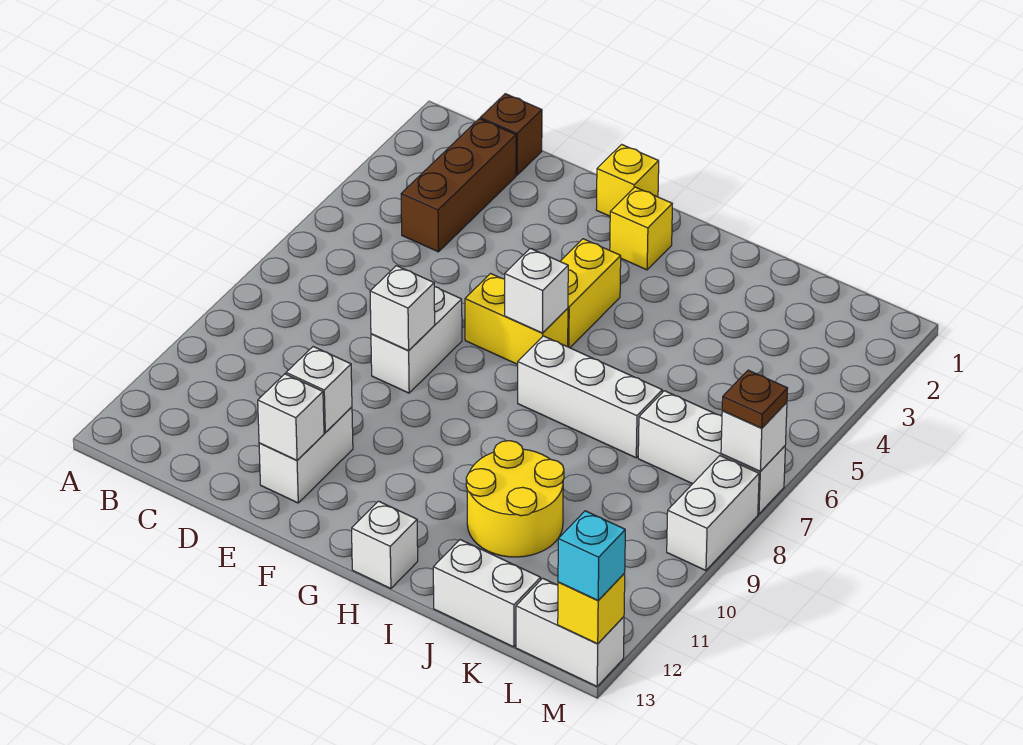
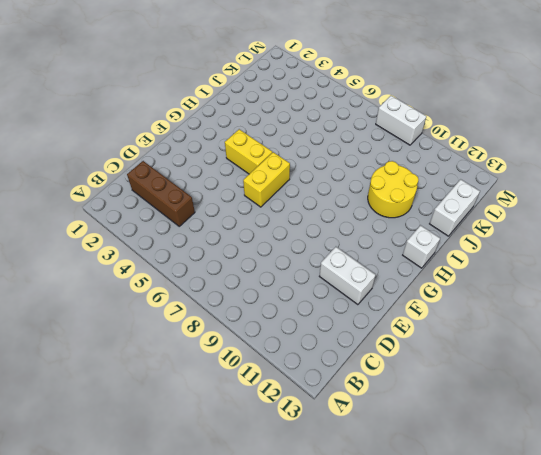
none -> brown brick C1 level 1
none -> white brick E7:E8 level 1
none -> yellow brick F1 level 1

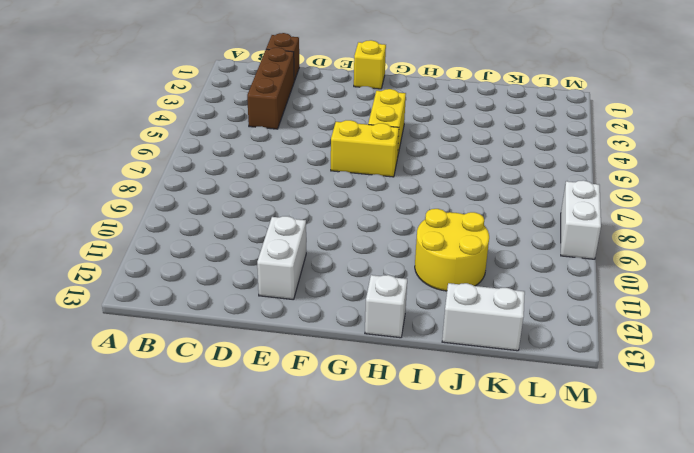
none -> white brick E7:E8 level 1
none -> yellow brick G2 level 1
none -> white brick H7:J7 level 1

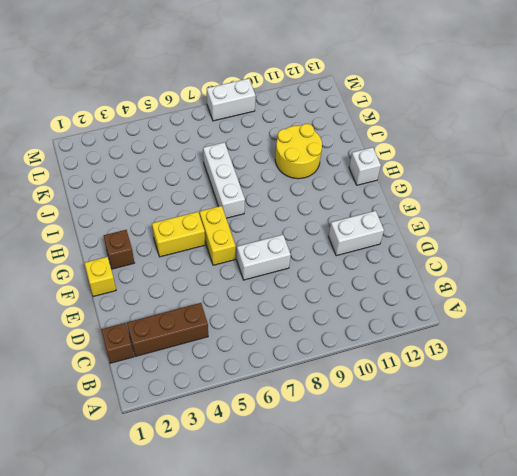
brown brick G2 level 1 -> yellow brick G2 level 1
none -> white brick J13:K13 level 1
none -> white brick K7:M7 level 1
none -> white brick L13:M13 level 1

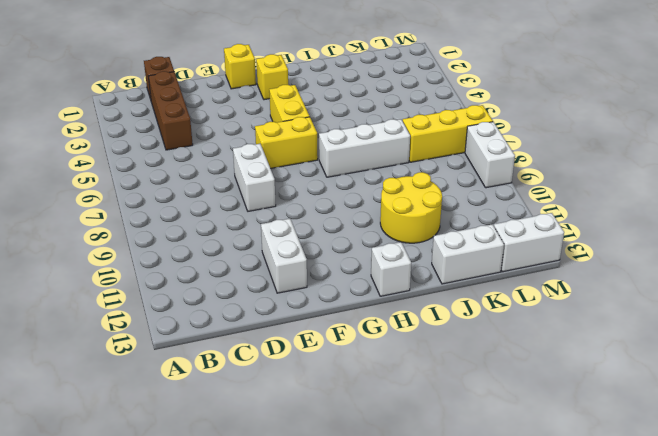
yellow brick K7:M7 level 1 -> white brick K7:M7 level 1
none -> white brick E8 level 2
none -> white brick E11 level 2
none -> white brick E12 level 2

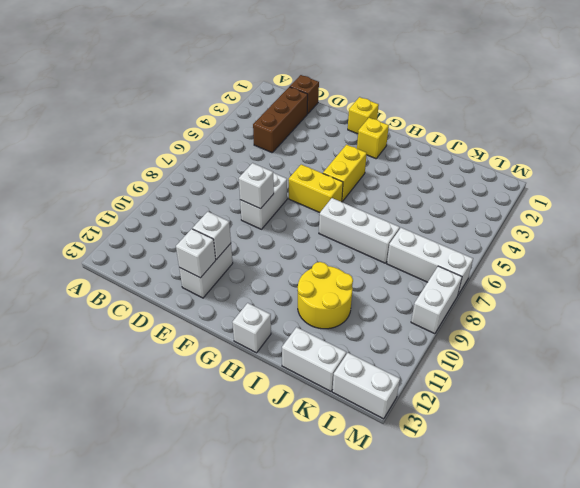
none -> white brick G6 level 2
none -> white brick M7 level 2
none -> yellow brick M13 level 2

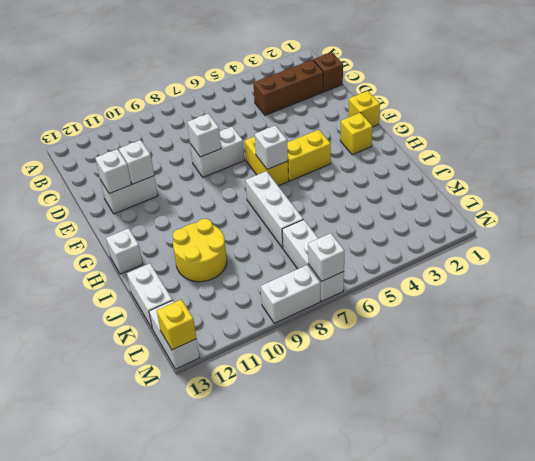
none -> brown plate M7 level 3
none -> cyan brick M13 level 3

